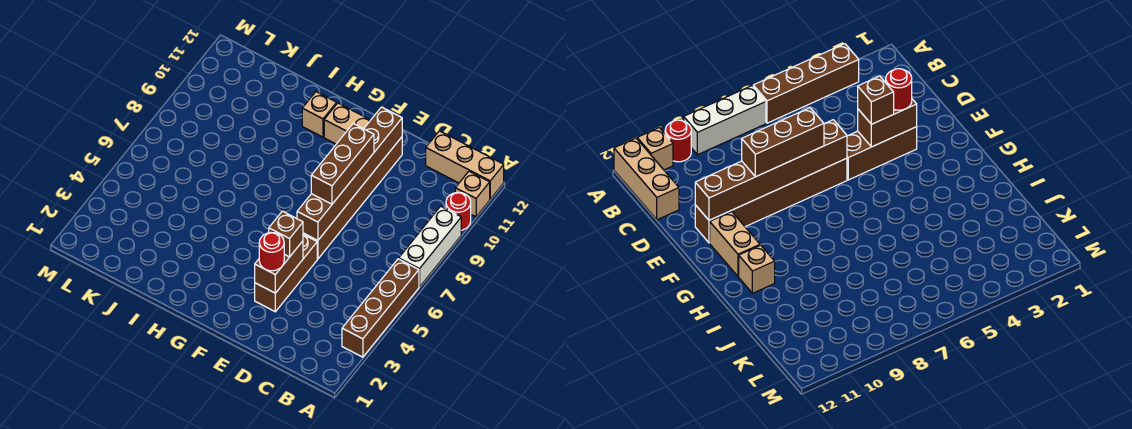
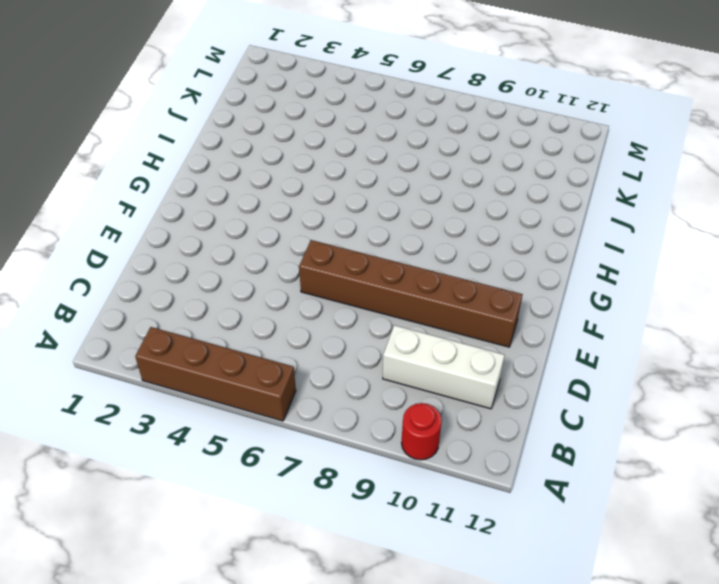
white brick C9:C11 level 1 -> white brick A7:A9 level 1
none -> tan brick A11 level 1
none -> tan brick A12:C12 level 1
none -> brown brick E3:E5 level 1

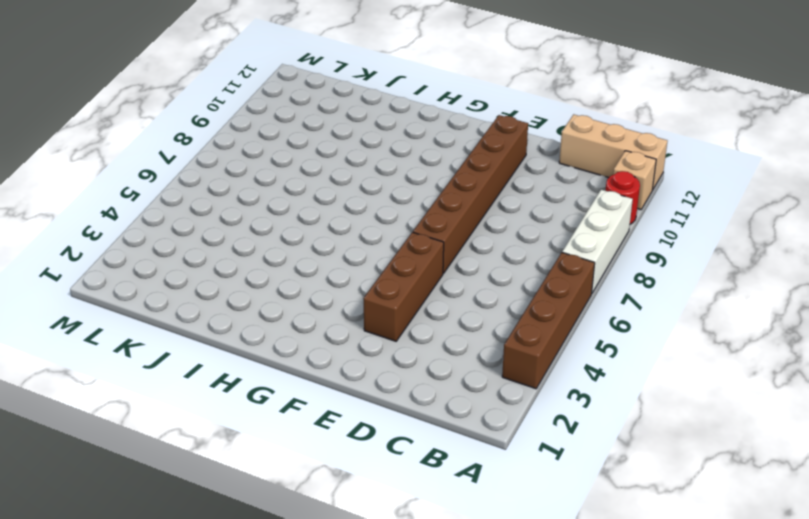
none -> tan brick F11:G11 level 1
none -> tan brick H11 level 1
none -> brown brick E3:E4 level 2

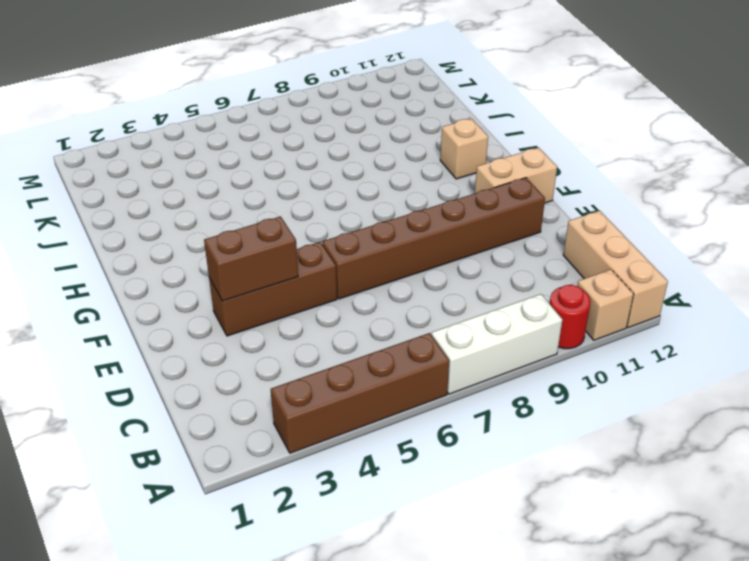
tan brick F11:F12 level 1 -> tan brick F11:G11 level 1
none -> brown brick E6:E11 level 2
none -> red round brick E3 level 3
none -> brown brick E4 level 3

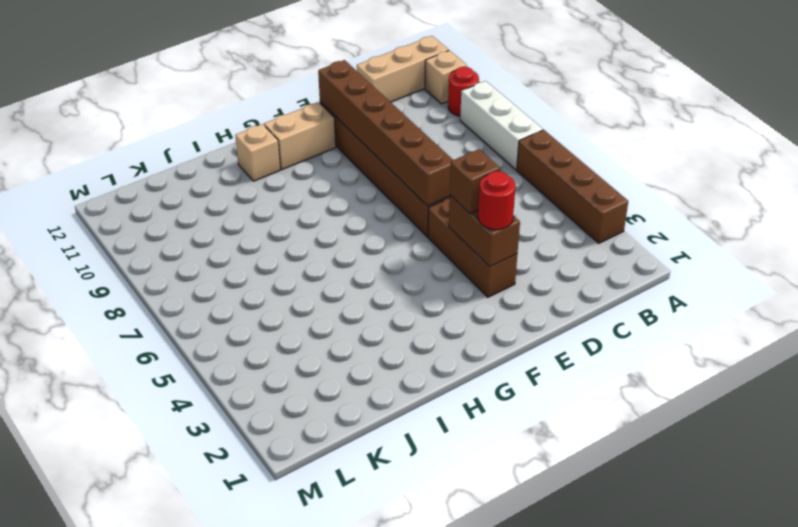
none -> brown brick E7:E9 level 3

